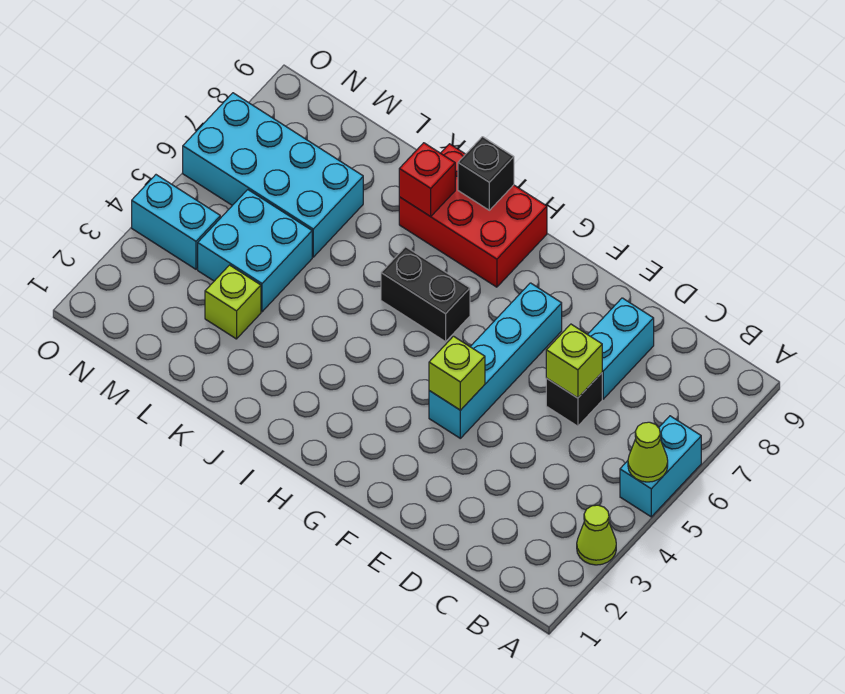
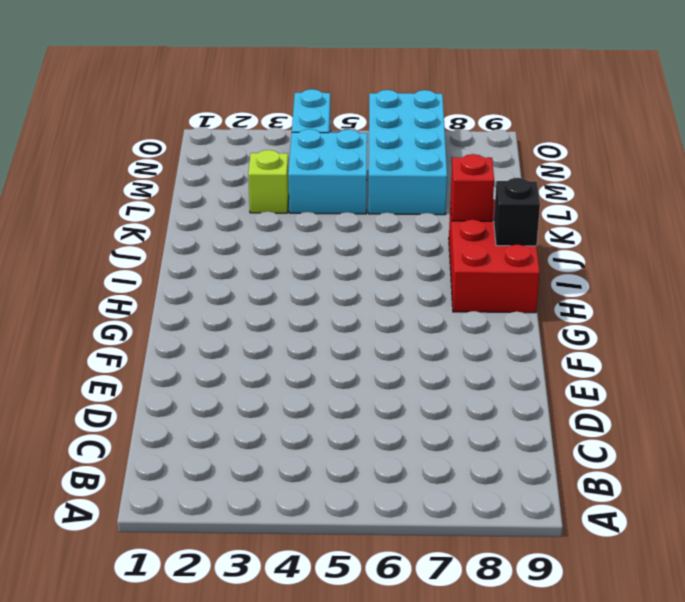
none -> lime cone A3 level 1
none -> cyan brick A5:A6 level 1
none -> black brick D6 level 1

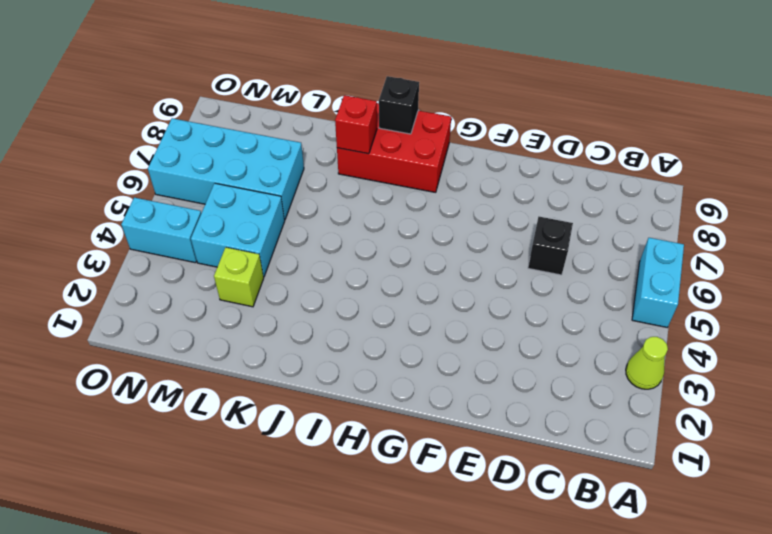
none -> cyan brick D7:D8 level 1
none -> cyan brick F4:F7 level 1
none -> black brick H6:I6 level 1

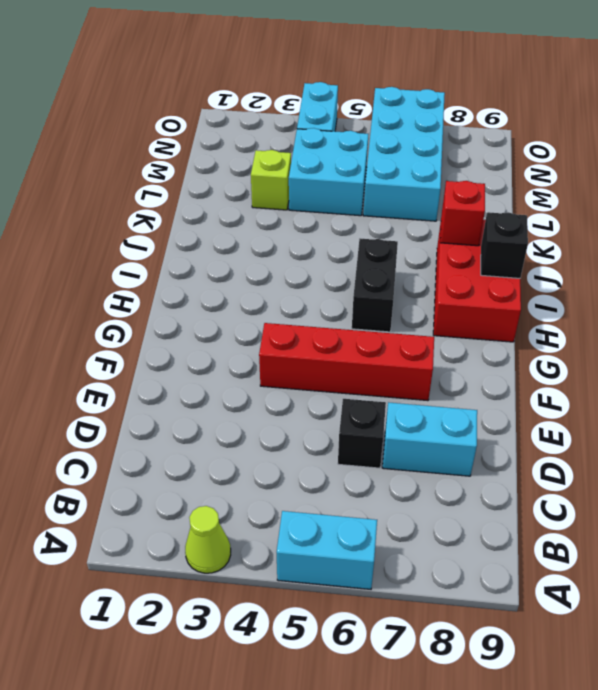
red brick F4:F7 level 1 -> cyan brick F4:F7 level 1
none -> lime cone A5 level 2
none -> lime brick D6 level 2
none -> lime brick F4 level 2

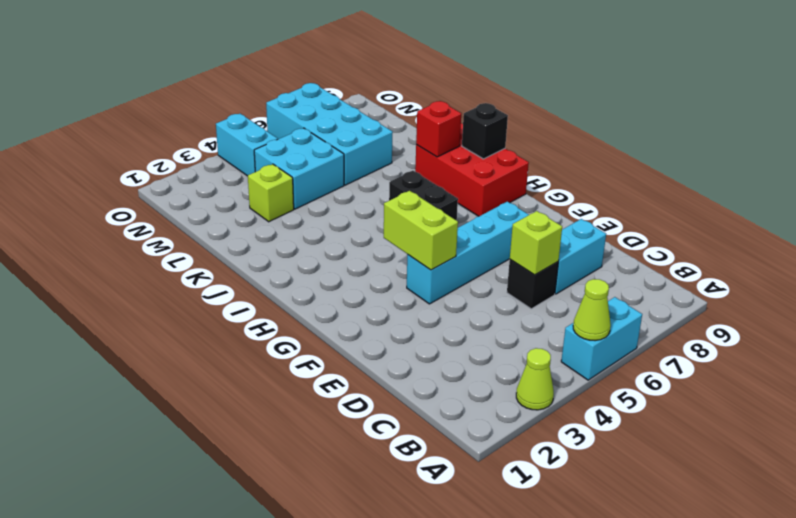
lime brick F4:G4 level 2 -> lime brick F4 level 2

